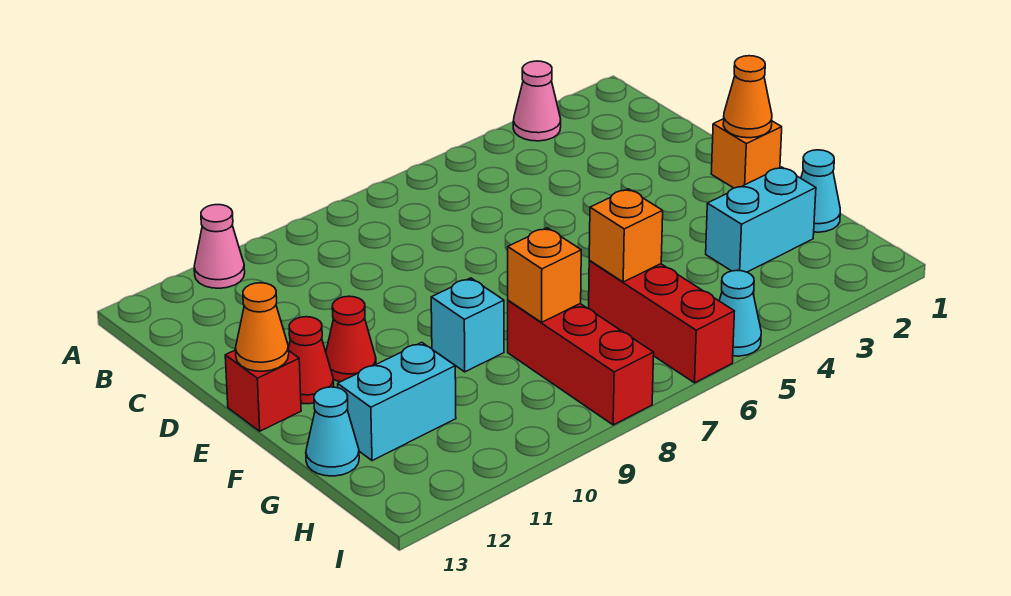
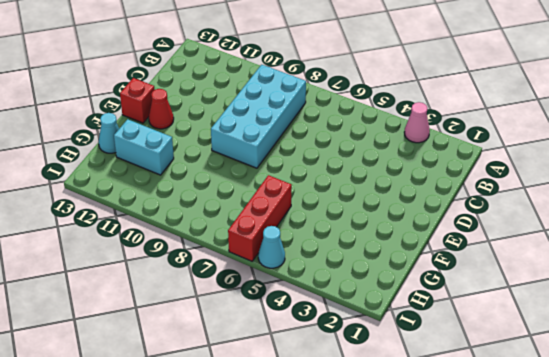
cyan brick B8:E9 level 1 -> none
none -> pink cone A11 level 1
none -> orange brick E1 level 1
none -> red cone E11 level 1

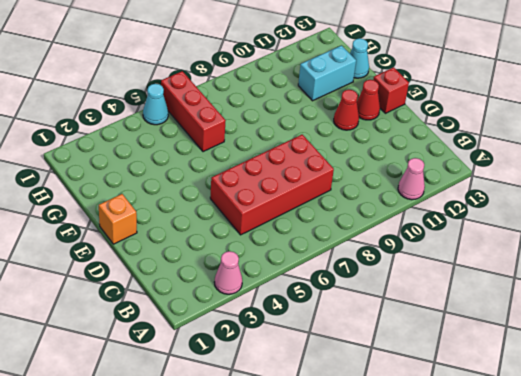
red brick C5:D8 level 1 -> none
none -> cyan brick F9 level 1
none -> cyan cone G1 level 1
none -> cyan brick G2:G3 level 1

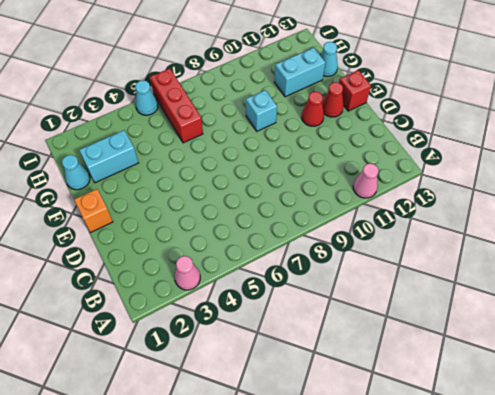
none -> red brick G8:I8 level 1
none -> orange cone E1 level 2
none -> orange cone E13 level 2

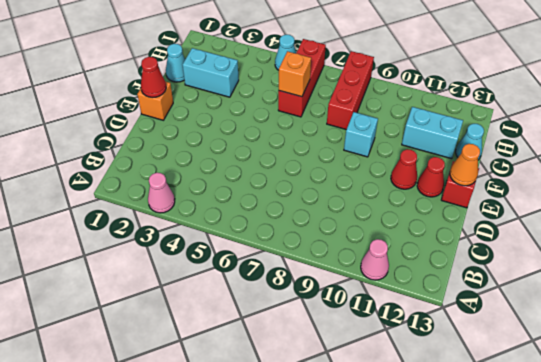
red cone E1 level 2 -> orange cone E1 level 2
none -> orange brick G8 level 2

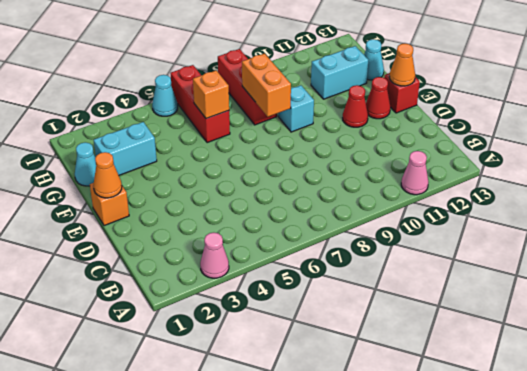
orange brick F8:G8 level 2 -> orange brick G8 level 2

